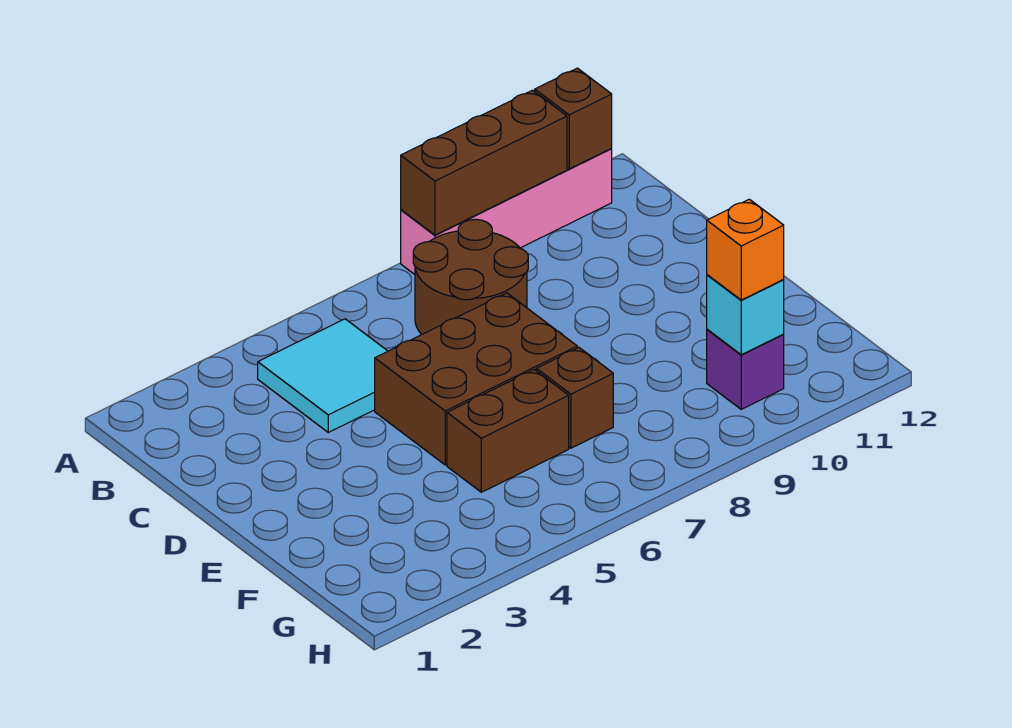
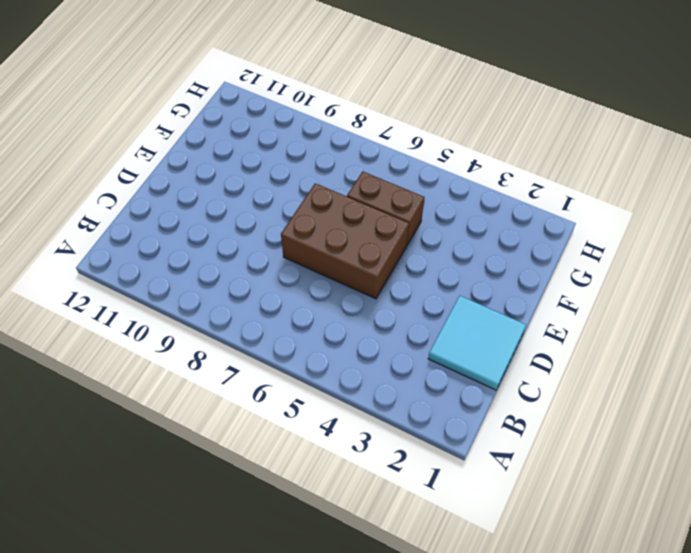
cyan tile C1:D2 level 1 -> cyan tile B4:C5 level 1
none -> pink brick A8:A11 level 1
none -> brown round brick B7:C8 level 1

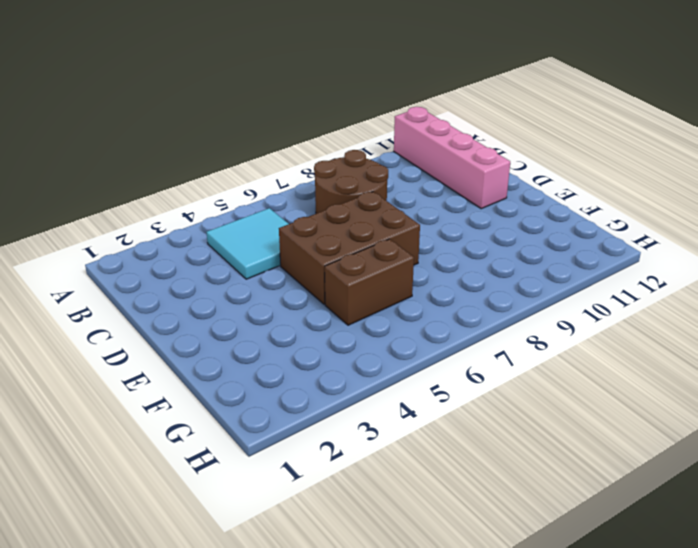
pink brick A11:D11 level 1 -> pink brick A8:A11 level 1
none -> brown brick F7 level 1
none -> purple brick G10 level 1

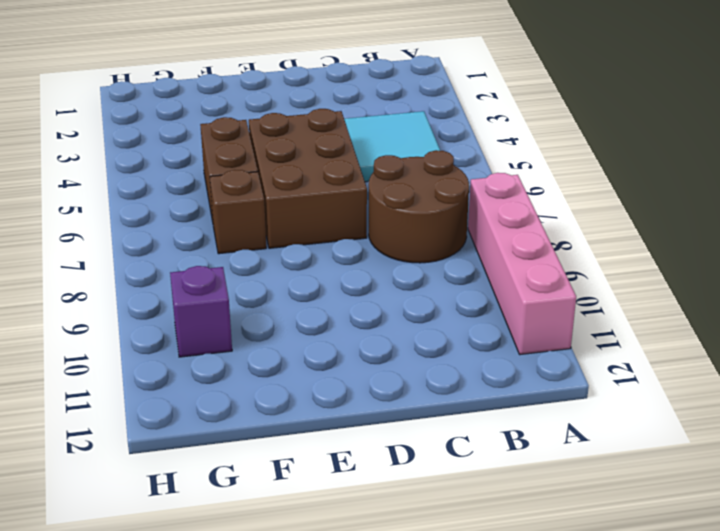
none -> brown brick A8:A10 level 2
none -> brown brick A11 level 2

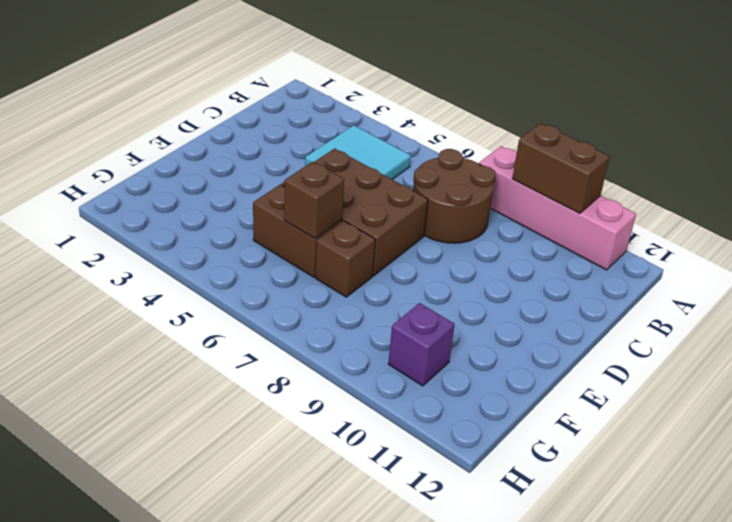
brown brick A9:A10 level 2 -> brown brick A8:A10 level 2
brown brick F6 level 2 -> brown brick A11 level 2
none -> cyan brick G10 level 2
none -> orange brick G10 level 3

